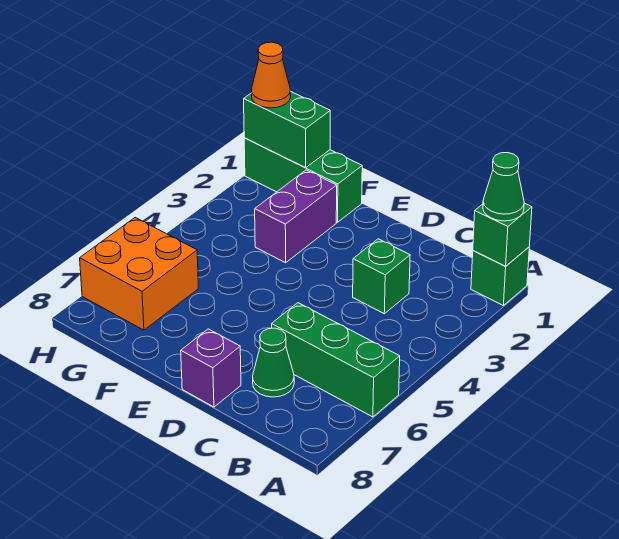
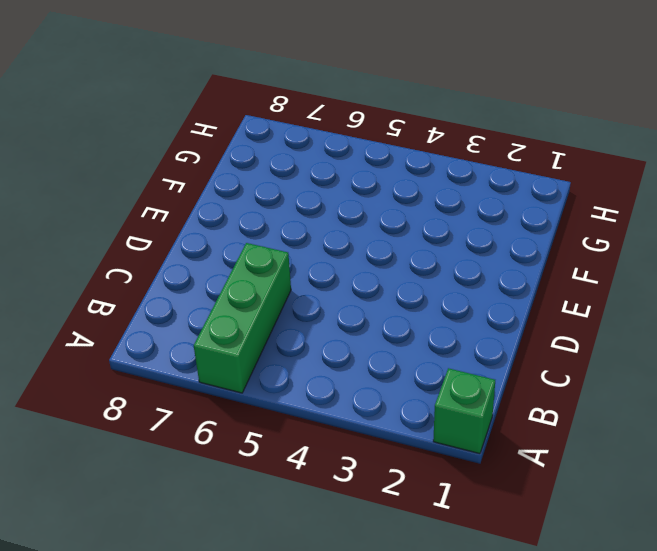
none -> green brick C3 level 1
none -> green cone C7 level 1
none -> purple brick D8 level 1

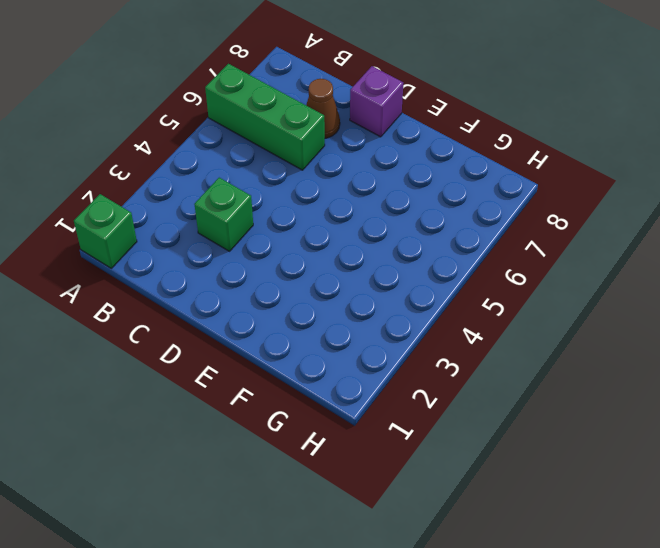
brown cone C7 level 1 -> green cone C7 level 1
none -> green brick F1:H1 level 1
none -> purple brick F2:F3 level 1
none -> orange brick G6:H7 level 1

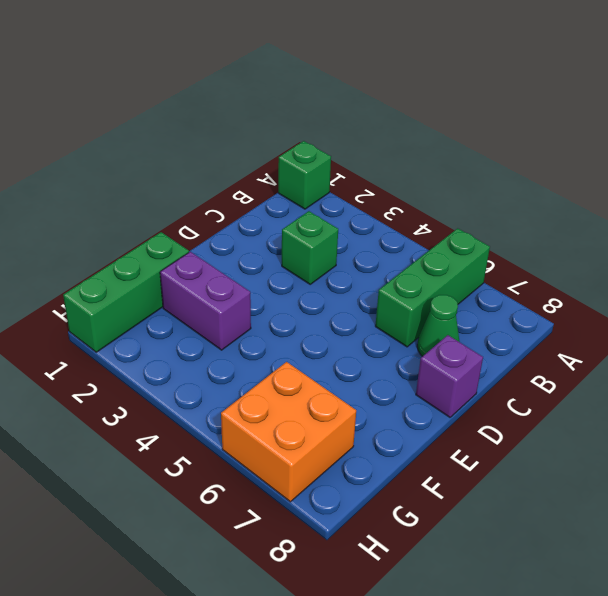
none -> green brick A1 level 2
none -> green brick G1:H1 level 2
none -> green cone A1 level 3

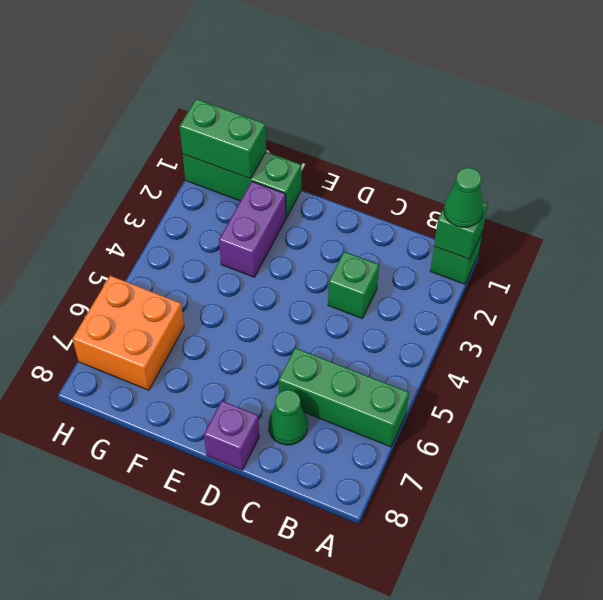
none -> orange cone H1 level 3

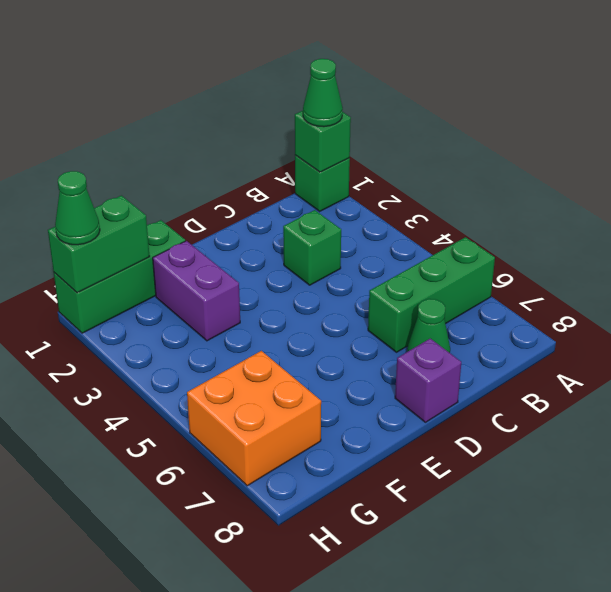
green cone H1 level 3 -> orange cone H1 level 3

